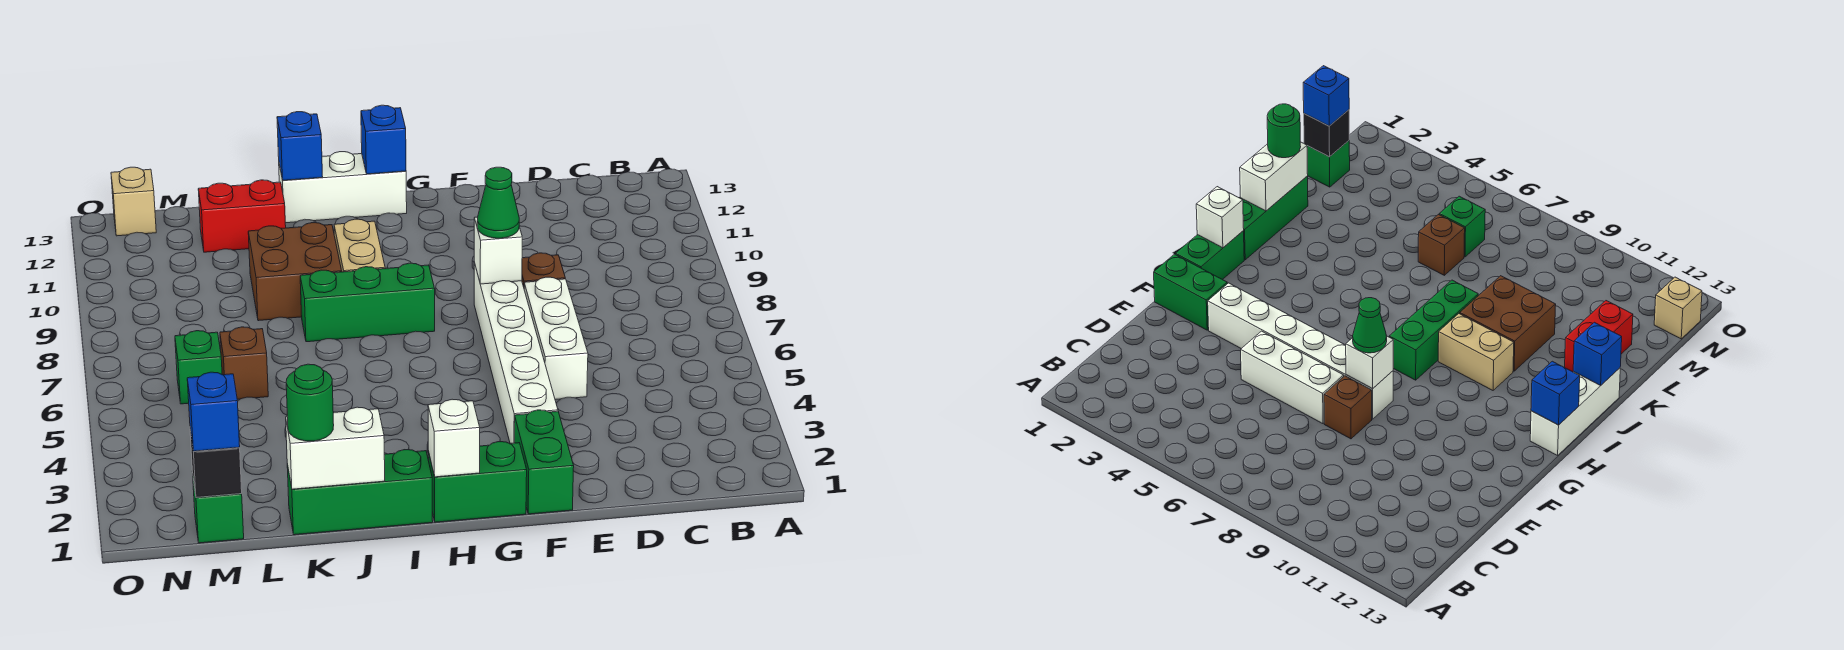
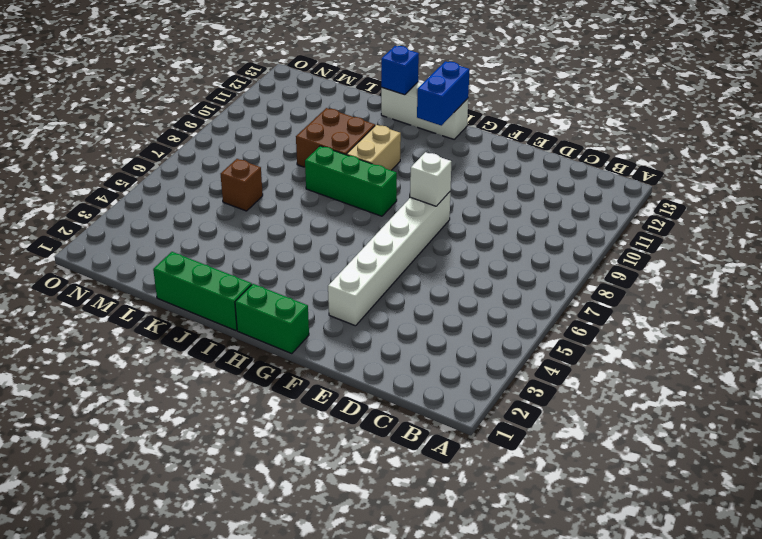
blue brick H12:H13 level 2 -> blue brick H13 level 2
none -> white brick E5:E7 level 1
none -> brown brick E8 level 1
none -> green brick F1:F2 level 1

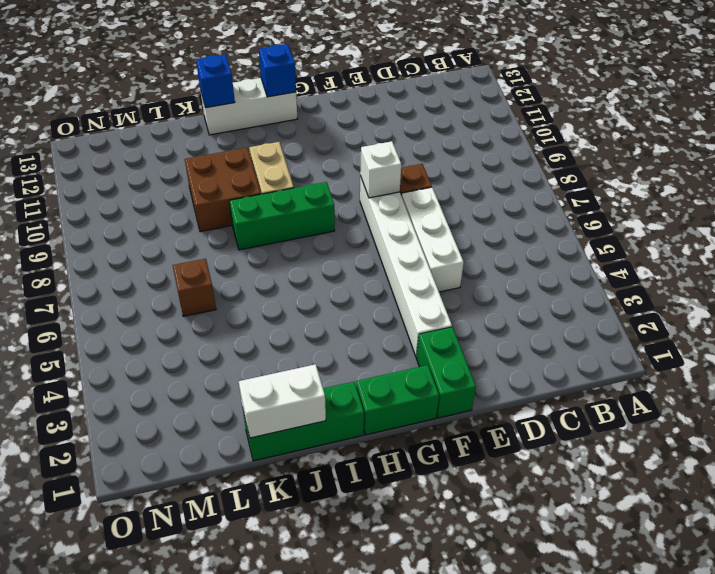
none -> red brick K12:L12 level 1
none -> green brick M1 level 1
none -> green brick M6 level 1

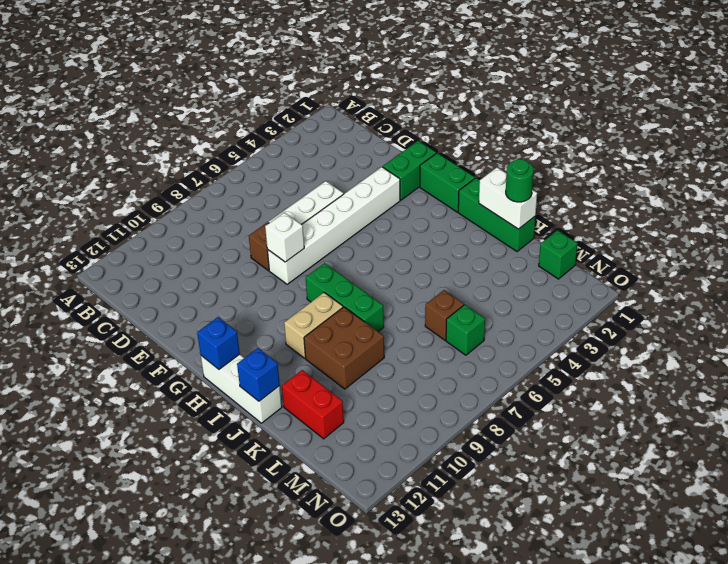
none -> tan brick N13 level 1
none -> white brick H1 level 2
none -> black brick M1 level 2

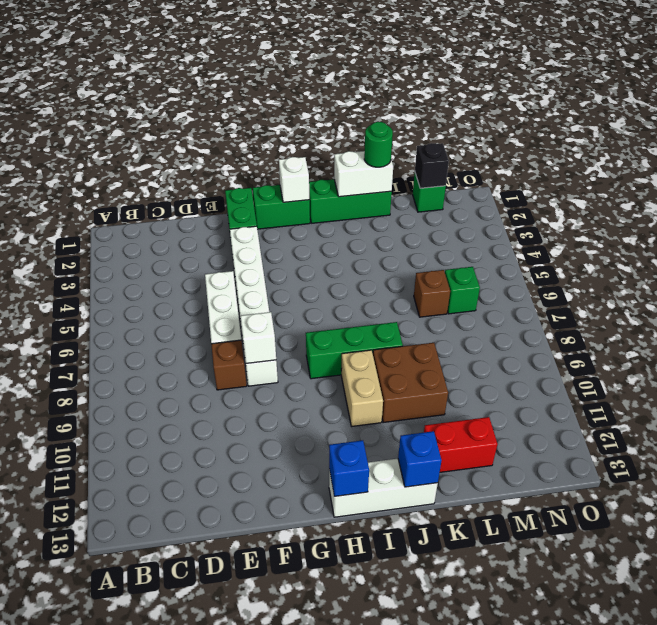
none -> tan brick N13 level 1
none -> green cone F8 level 3
none -> blue brick M1 level 3

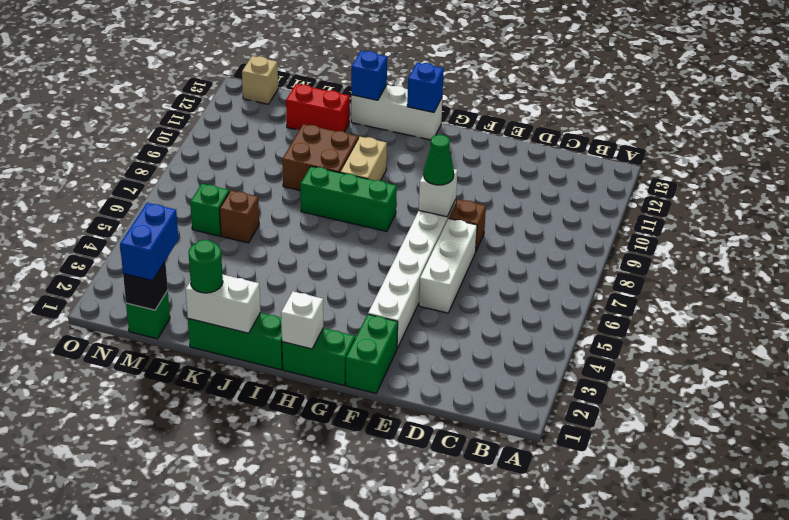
blue brick M1:M2 level 3 -> blue brick M1 level 3

